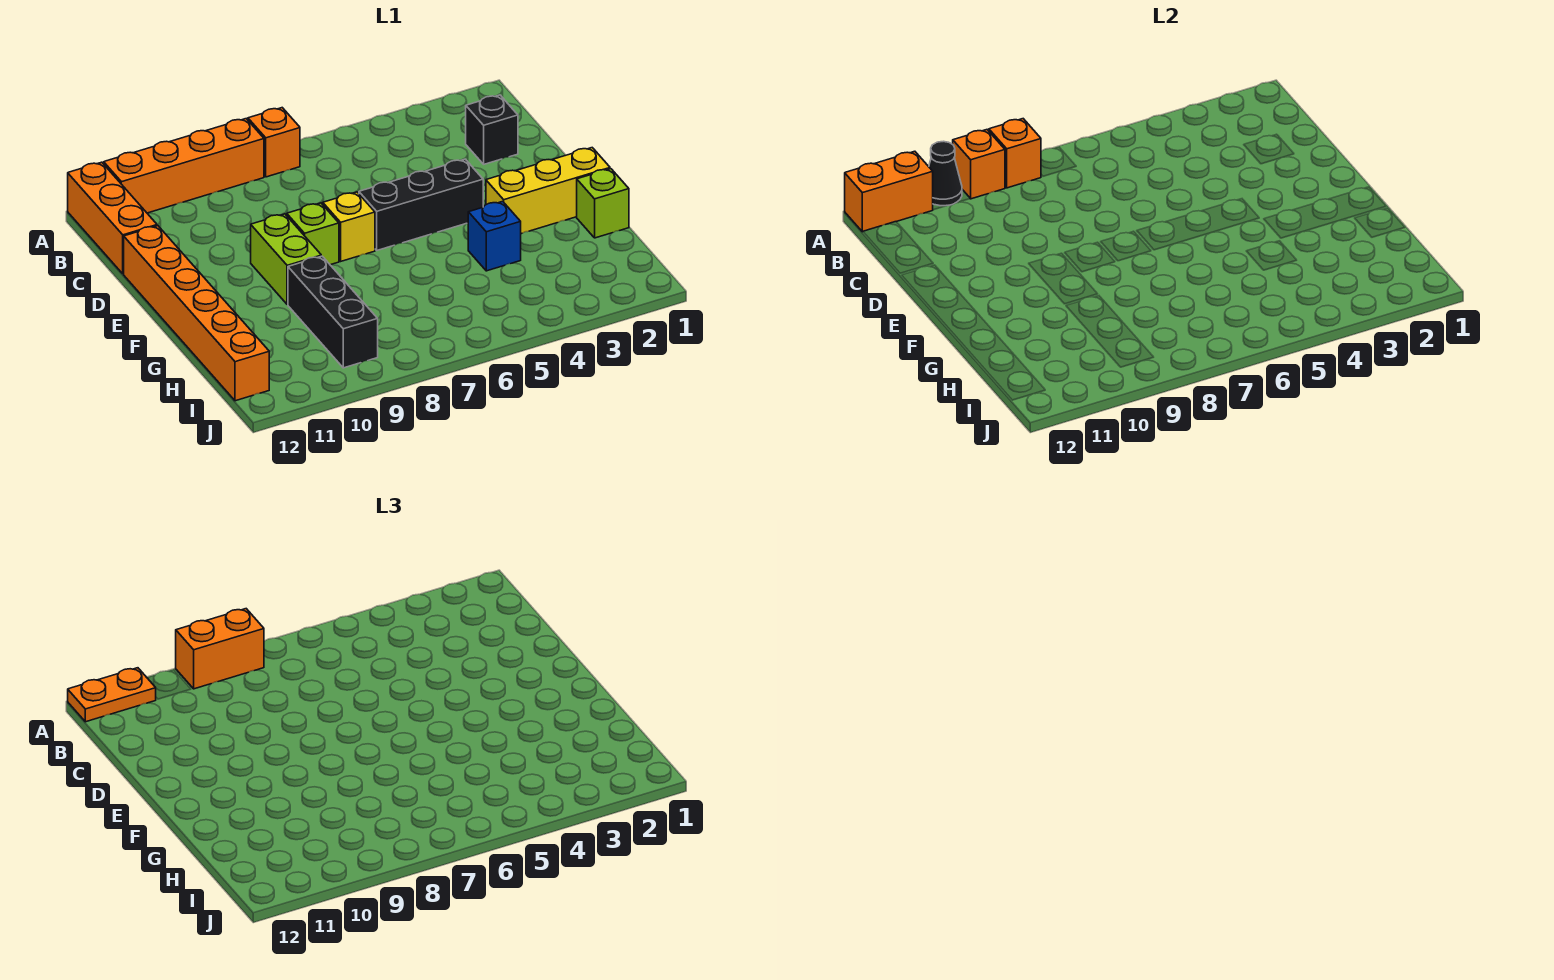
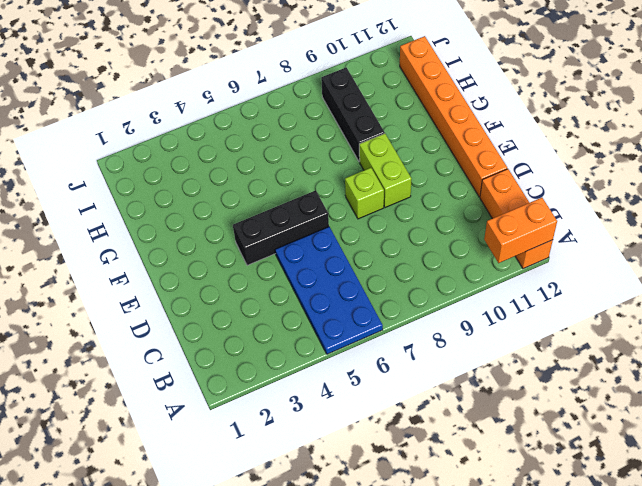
blue plate A5:D6 level 1 -> none
none -> orange brick A7 level 1
none -> orange brick A8:A11 level 1
none -> black brick C2 level 1

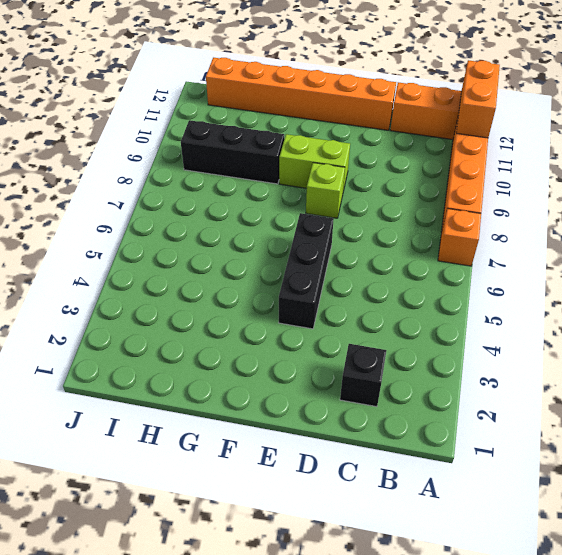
none -> yellow brick E7 level 1
none -> yellow brick F1:F3 level 1
none -> lime brick G1 level 1

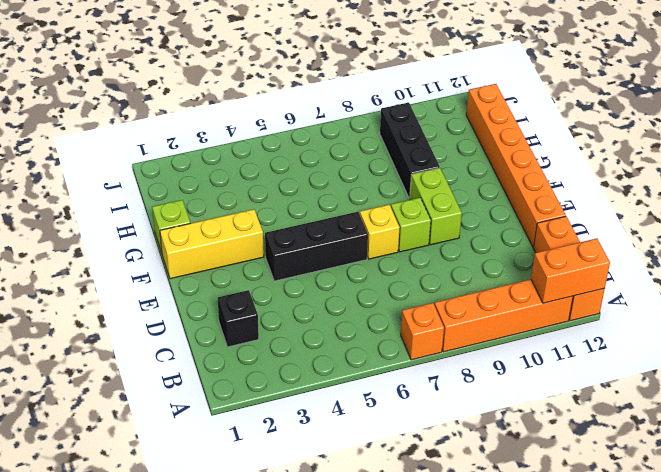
none -> blue brick G4 level 1
none -> orange brick A8 level 2
none -> orange brick A9 level 2

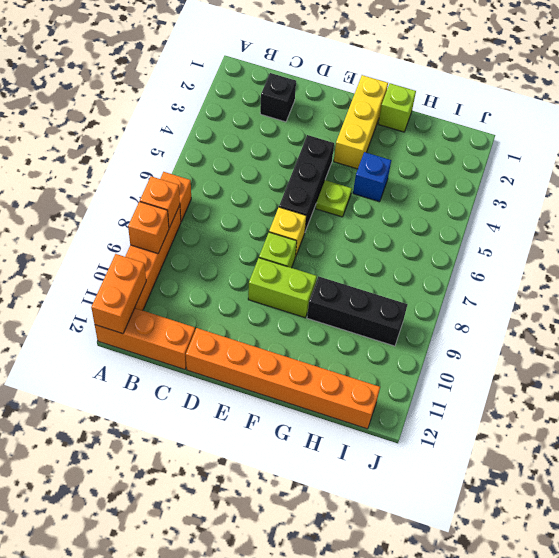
lime plate F5 level 1 -> none
none -> black cone A10 level 2
none -> orange brick A8:A9 level 3
none -> orange plate A11:A12 level 3

